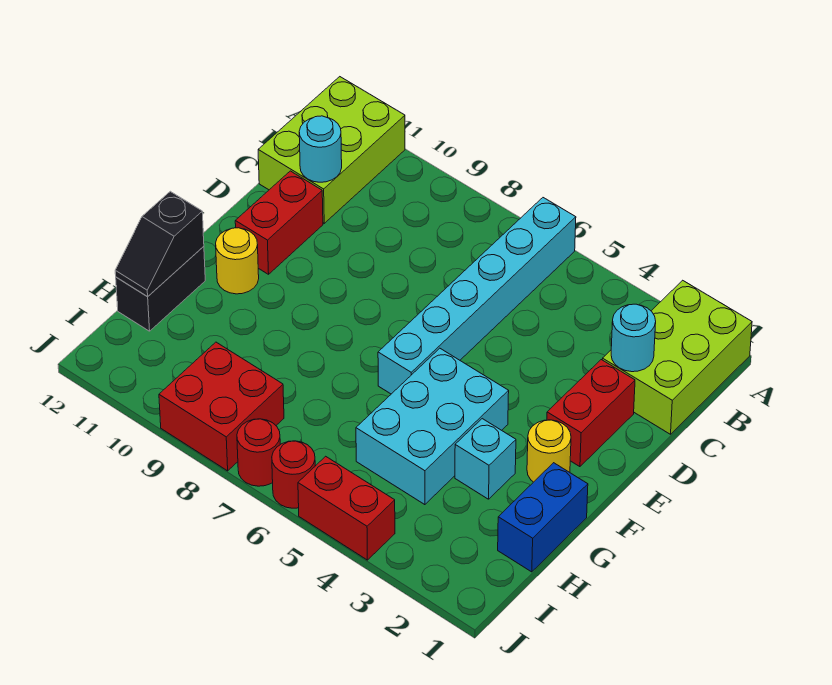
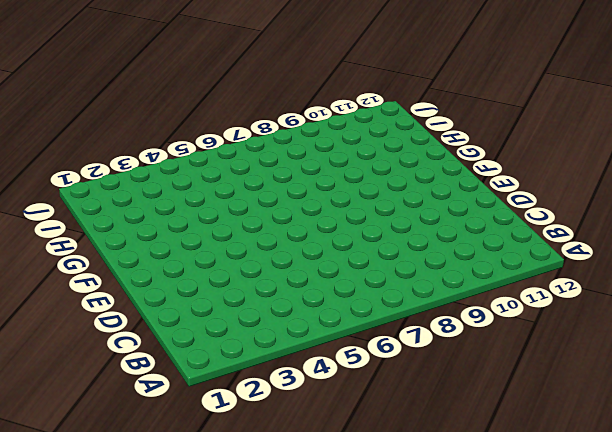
none -> lime brick A1:C2 level 1
none -> cyan brick A6:F6 level 1
none -> lime brick A11:C12 level 1

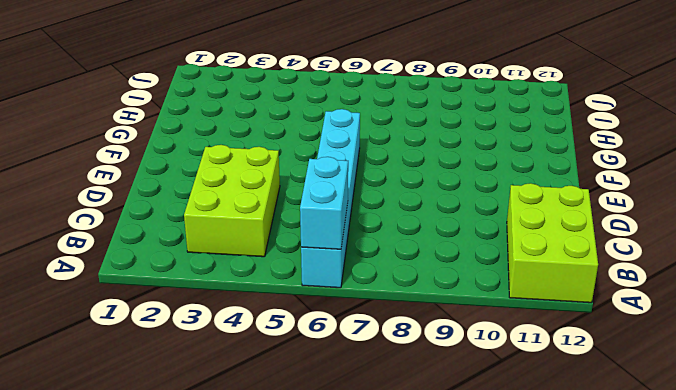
cyan brick A6:B6 level 2 -> none
lime brick B3:D4 level 1 -> lime brick A1:C2 level 1
none -> red brick D2:E2 level 1
none -> red brick D11:E11 level 1
none -> yellow round brick F2 level 1

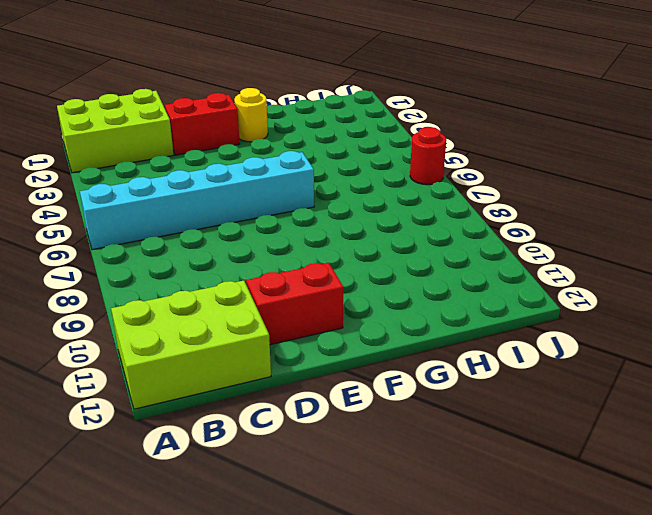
none -> cyan brick F4:H5 level 1
none -> yellow round brick F11 level 1
none -> blue brick G1:H1 level 1

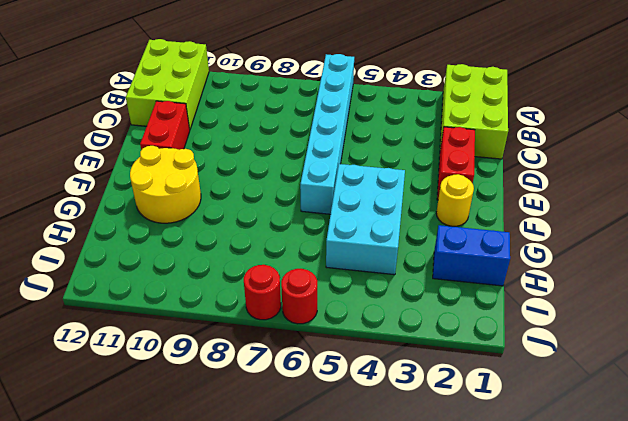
yellow round brick F10:G11 level 1 -> yellow round brick F11 level 1
blue brick H1:H2 level 1 -> blue brick G1:H1 level 1
none -> cyan brick G3 level 1
none -> black brick G12:H12 level 1
none -> red brick I8:J9 level 1

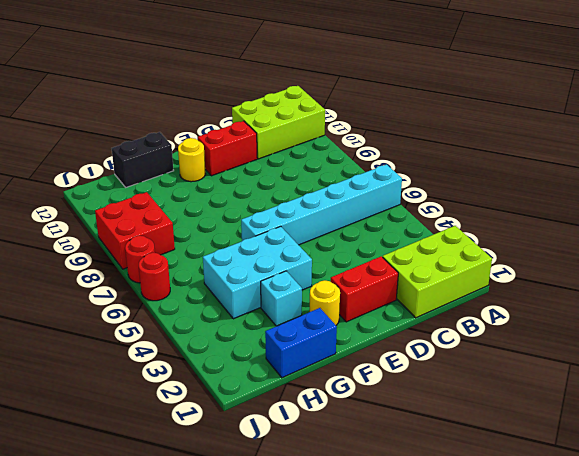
none -> red brick J4:J5 level 1
none -> cyan round brick C2 level 2
none -> cyan round brick C11 level 2

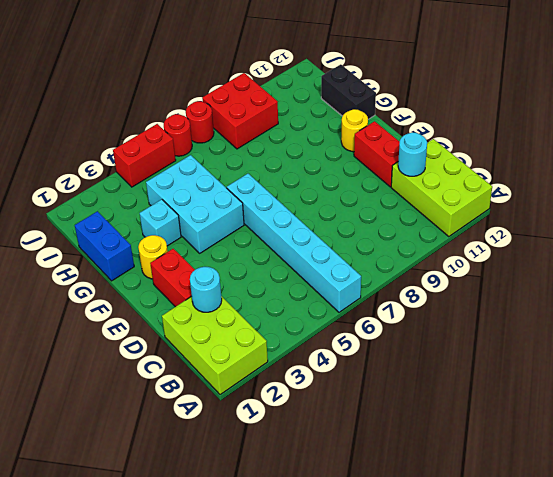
none -> black slope G12:H12 level 2 top G

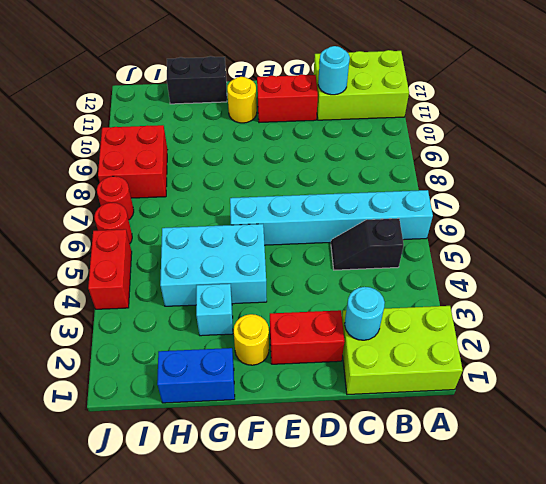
black slope B5:C5 level 1 top B -> black slope G12:H12 level 2 top G

